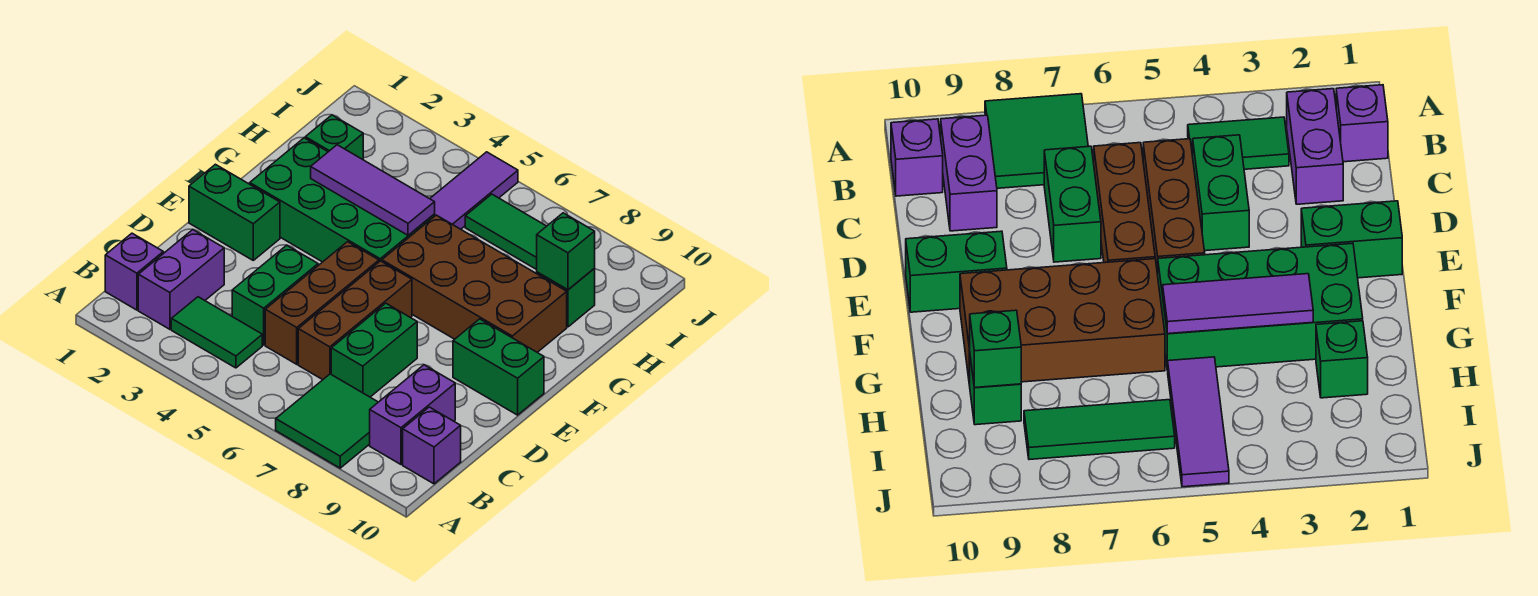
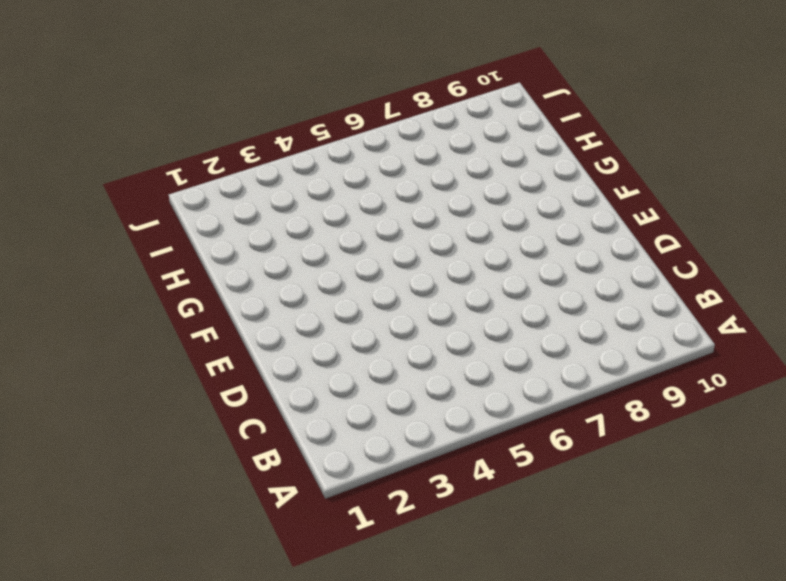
none -> green tile A7:B8 level 1
none -> purple brick B1 level 1
none -> purple brick B2:C2 level 1

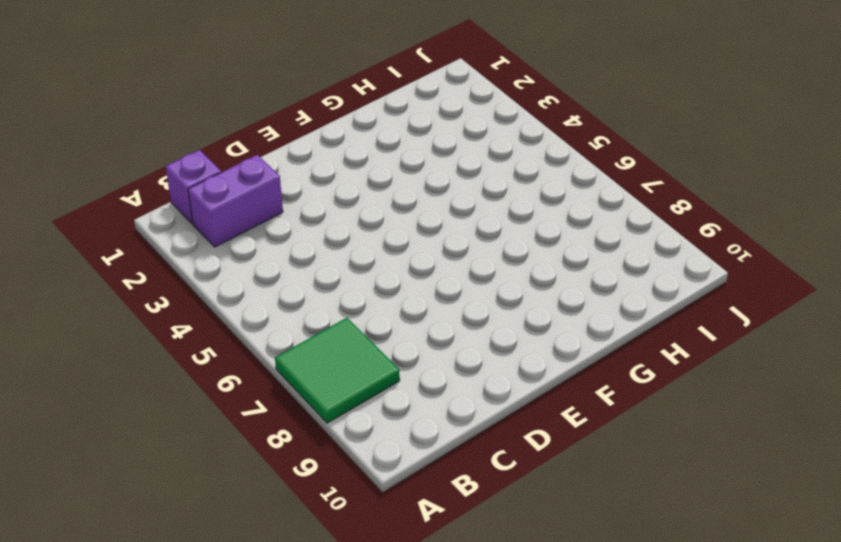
none -> green tile B3:B4 level 1
none -> purple brick B9:C9 level 1
none -> purple brick B10 level 1

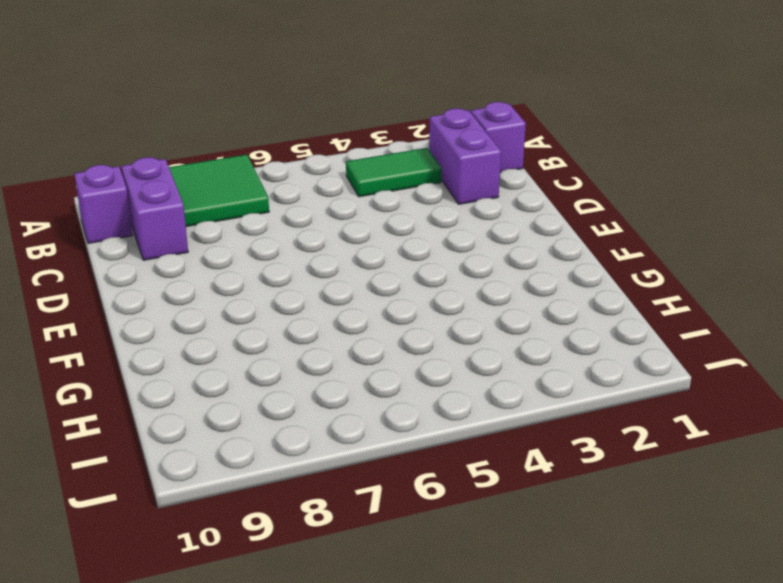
none -> green brick C4:D4 level 1
none -> brown brick C5:E5 level 1
none -> brown brick C6:E6 level 1

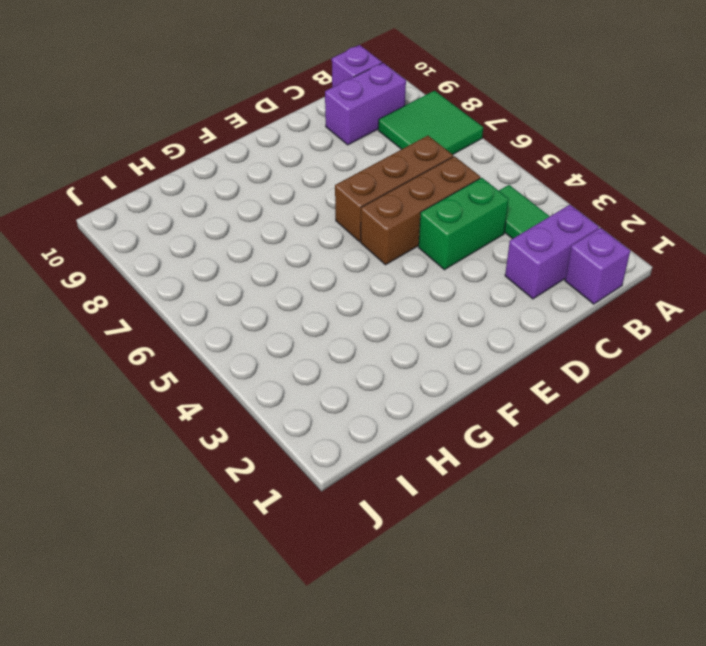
none -> green brick C7:D7 level 1
none -> green brick E1:E2 level 1
none -> green brick E9:E10 level 1

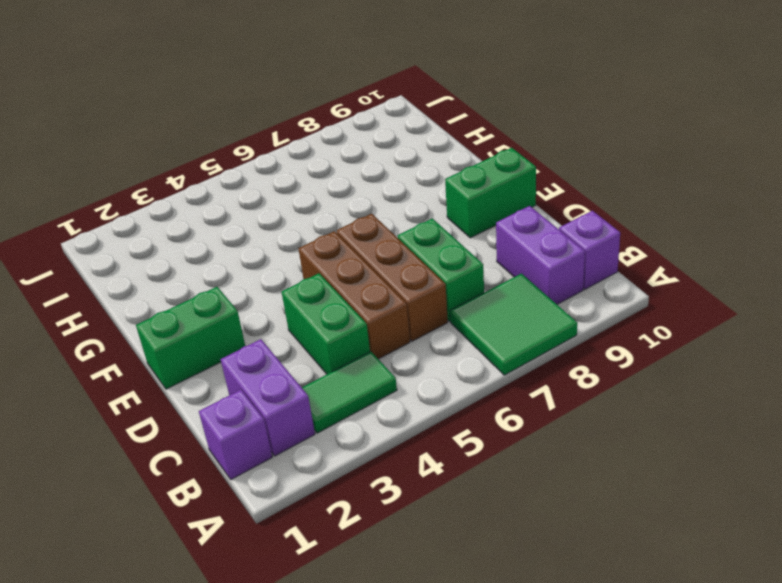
none -> green brick F2:G5 level 1
none -> brown brick F6:G9 level 1
none -> green brick H2 level 1

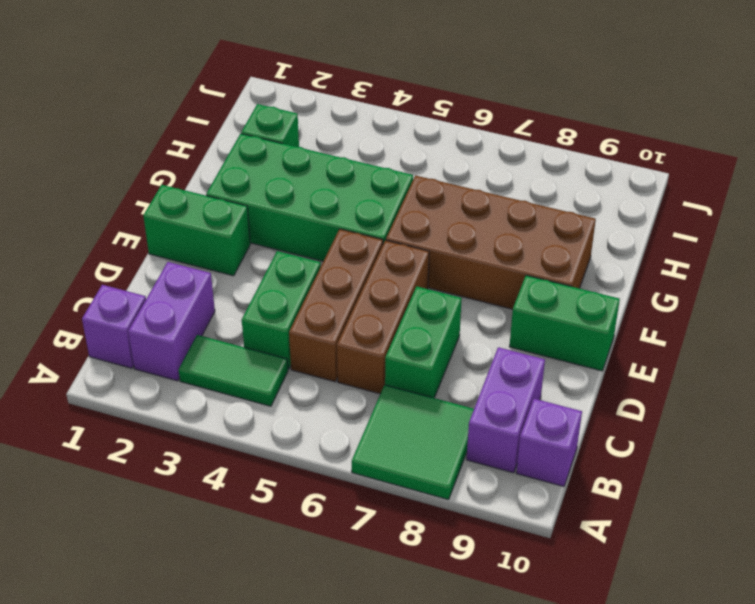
none -> purple tile H5:J5 level 1
none -> green brick H9 level 1
none -> green tile I6:I8 level 1

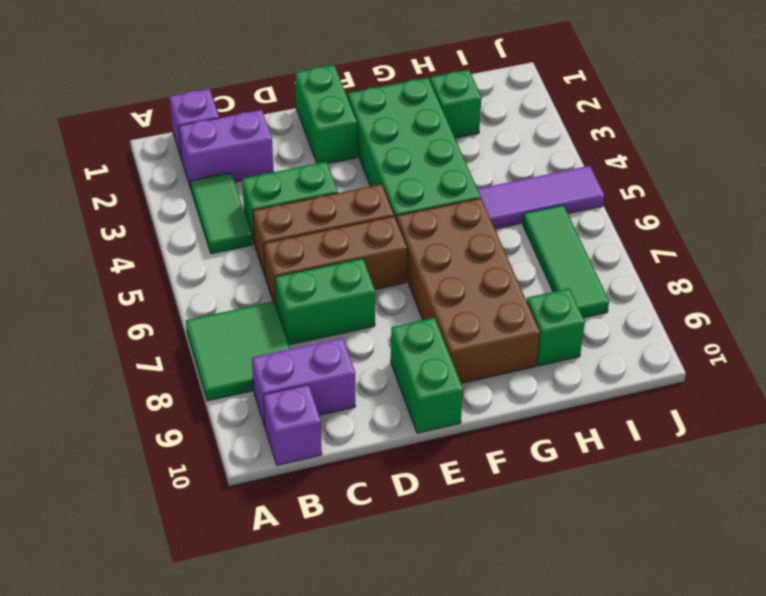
none -> purple tile G3:G5 level 2
none -> green brick H9 level 2

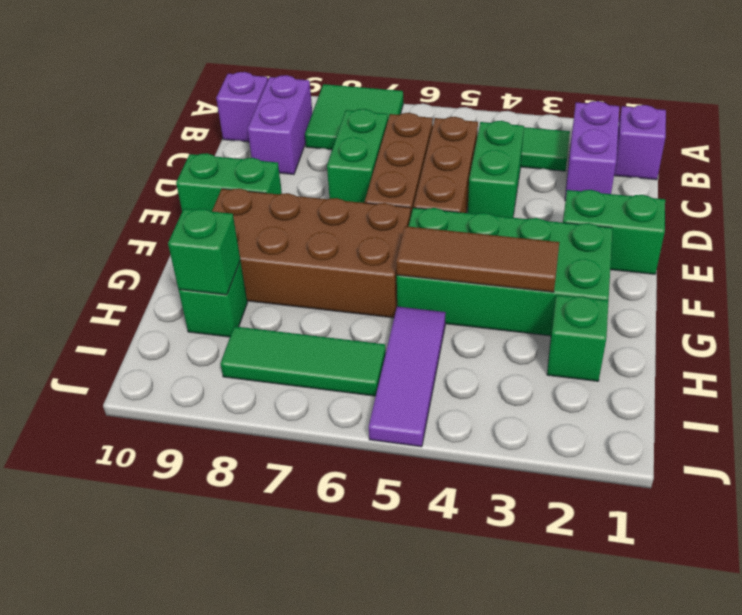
brown tile G3:G5 level 2 -> purple tile G3:G5 level 2

